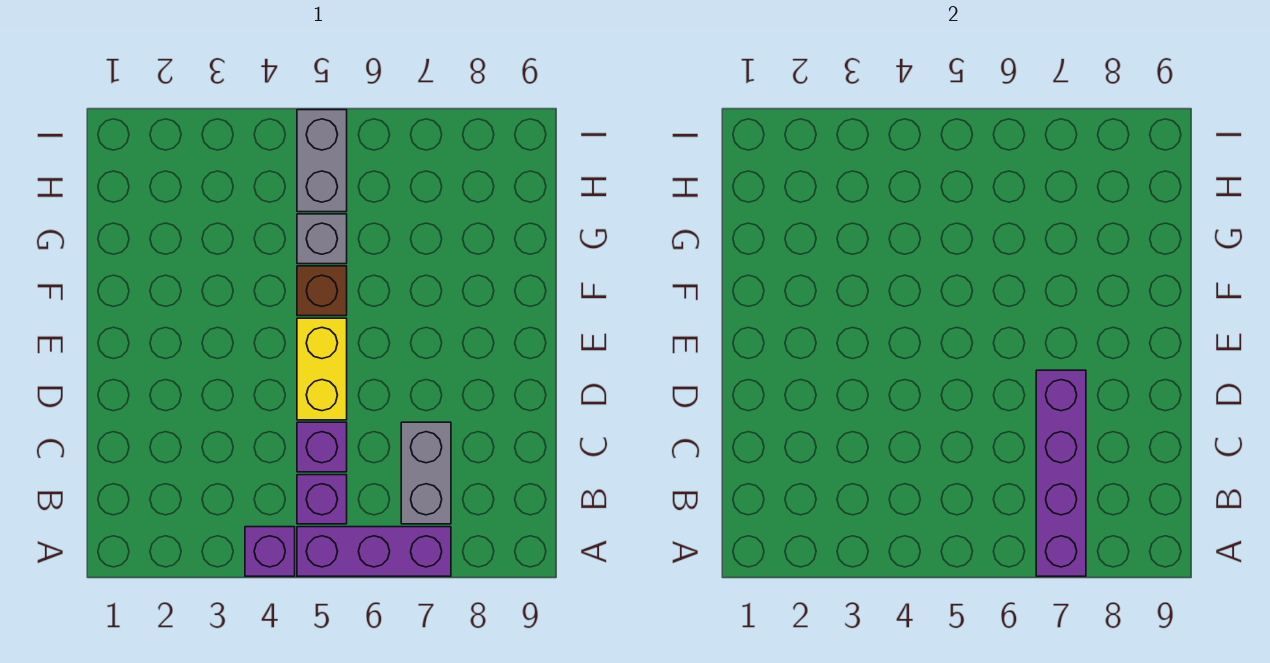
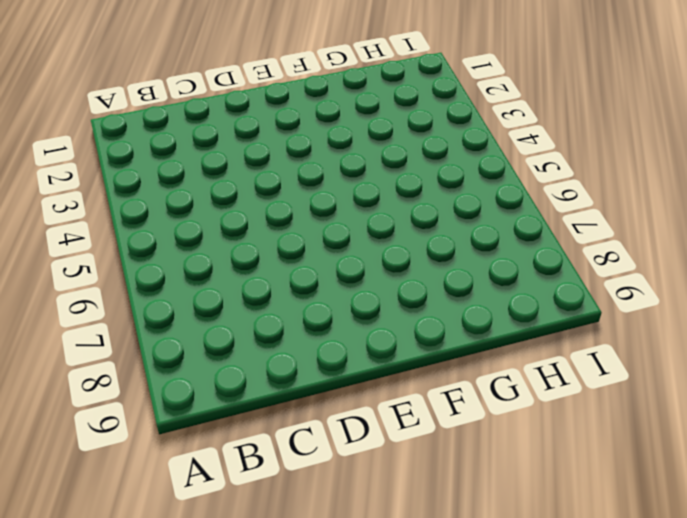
none -> purple brick A4 level 1
none -> purple brick A5:A7 level 1

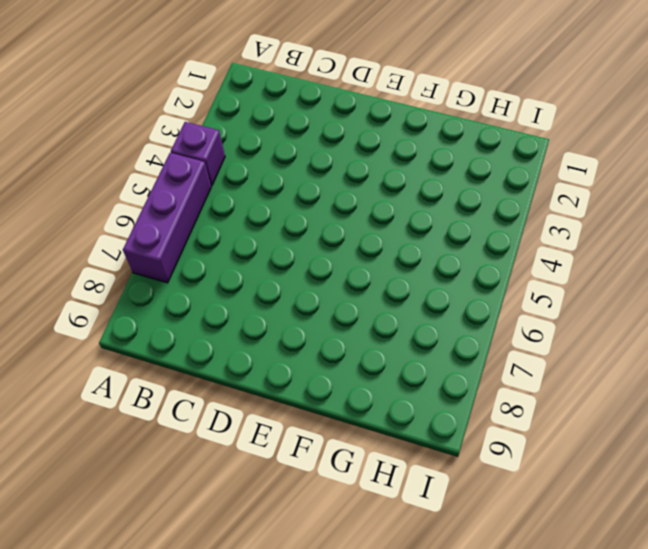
none -> purple brick B5 level 1
none -> grey brick B7:C7 level 1

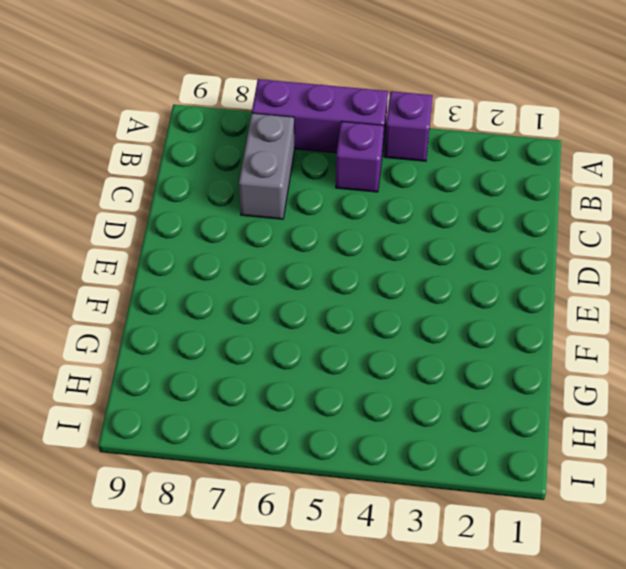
none -> purple brick C5 level 1
none -> yellow brick D5:E5 level 1

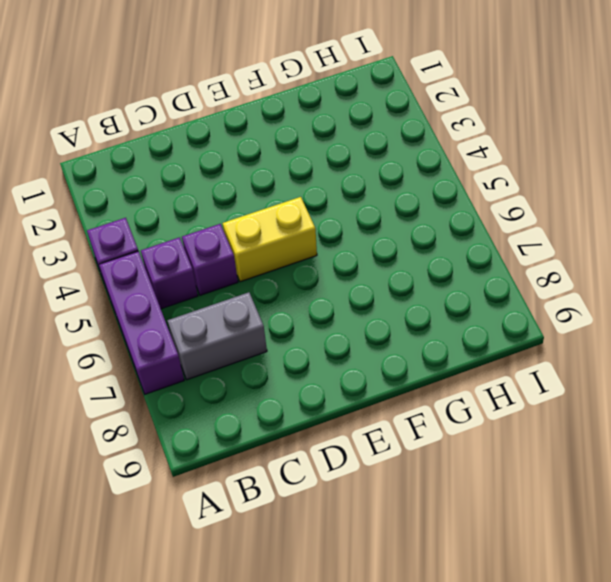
none -> brown brick F5 level 1
none -> grey brick G5 level 1

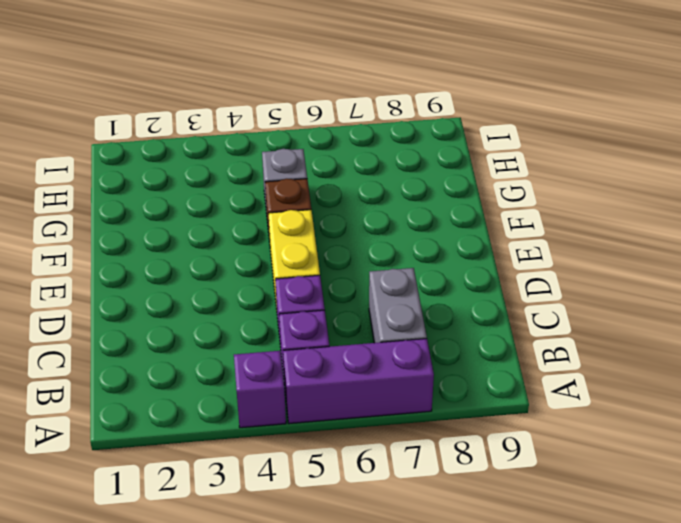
none -> grey brick H5:I5 level 1
none -> purple brick A7:D7 level 2

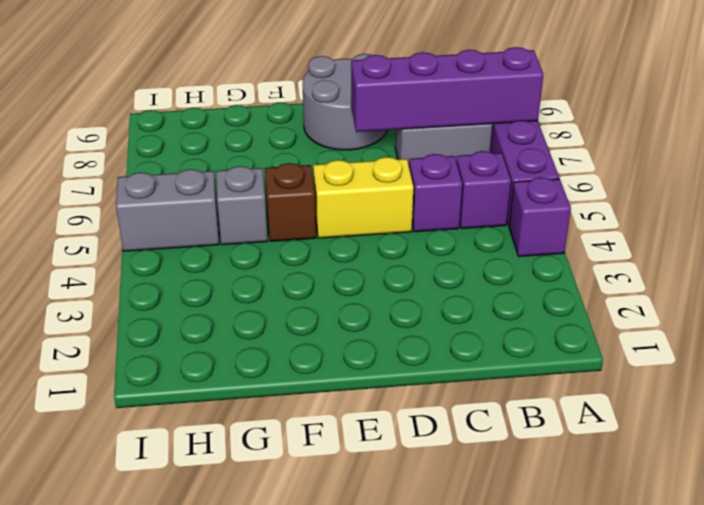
grey round brick D8:E9 level 1 -> none

